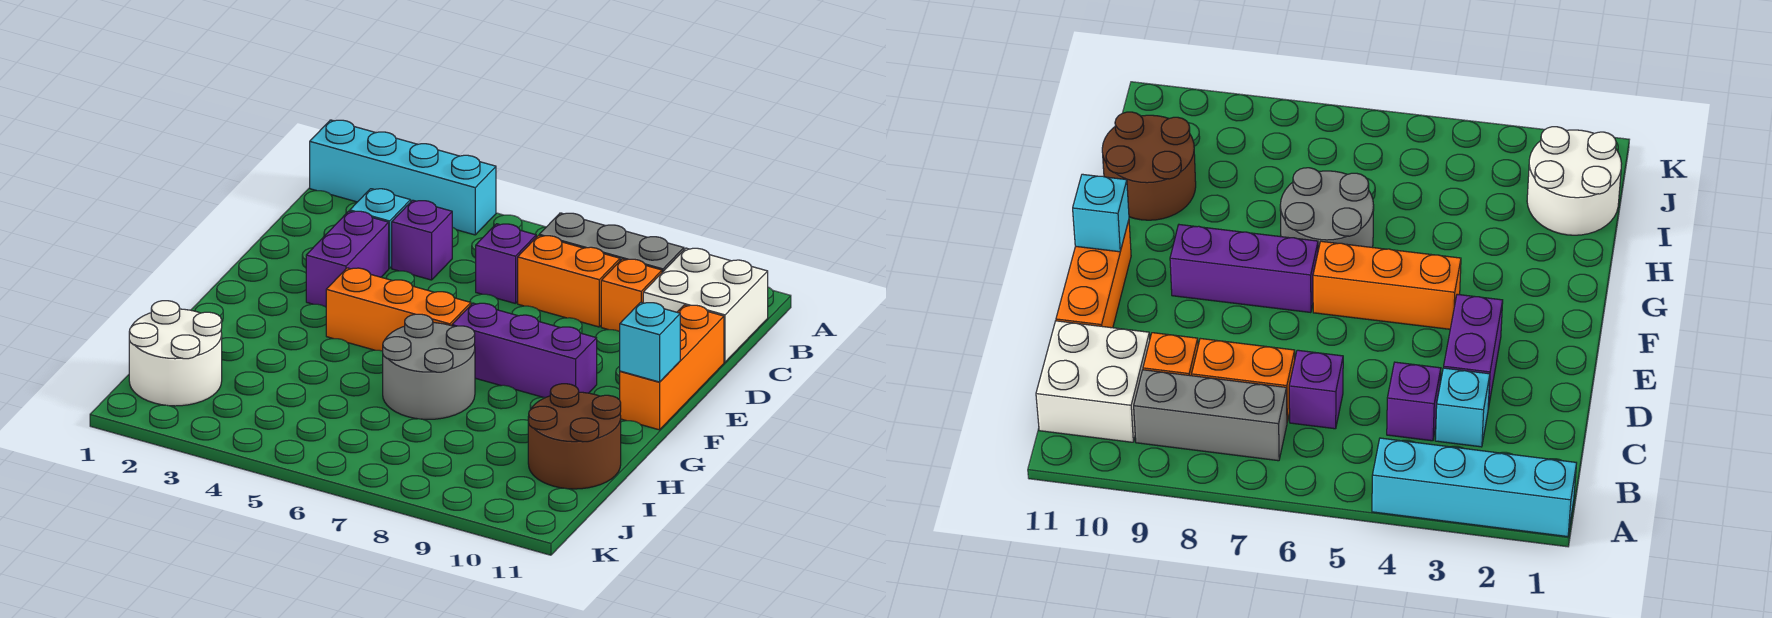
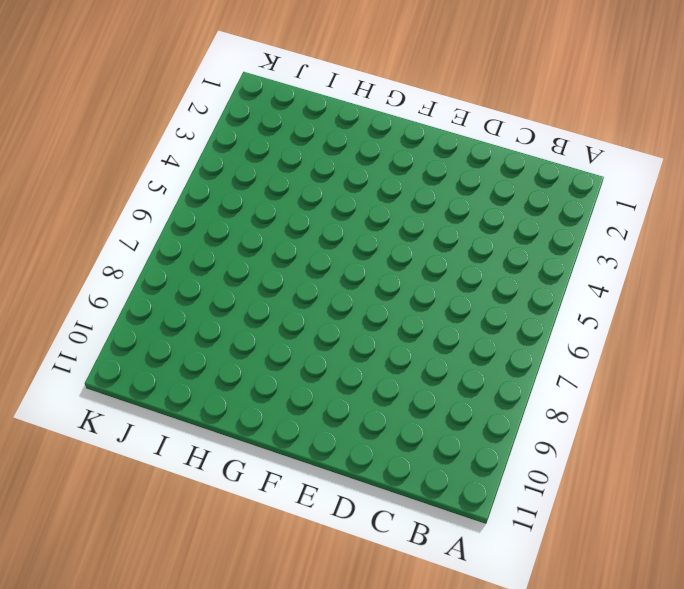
none -> cyan brick A1:A4 level 1
none -> grey brick B7:B9 level 1
none -> white brick B10:C11 level 1

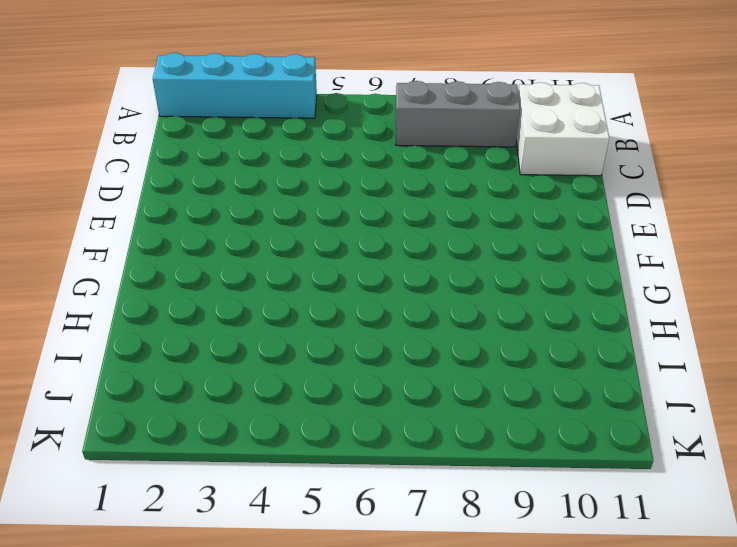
none -> cyan brick C3 level 1
none -> purple brick C4 level 1
none -> purple brick C6 level 1

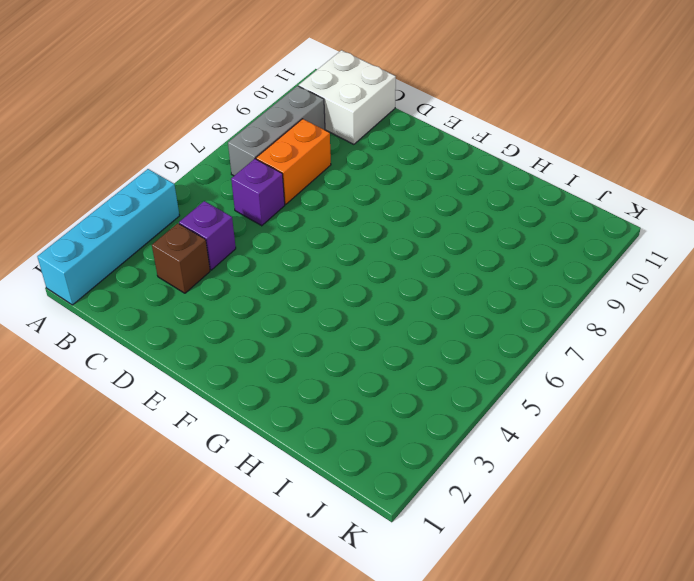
brown brick C3 level 1 -> cyan brick C3 level 1
none -> orange brick C9 level 1
none -> purple brick D3:E3 level 1
none -> orange brick D11:F11 level 1

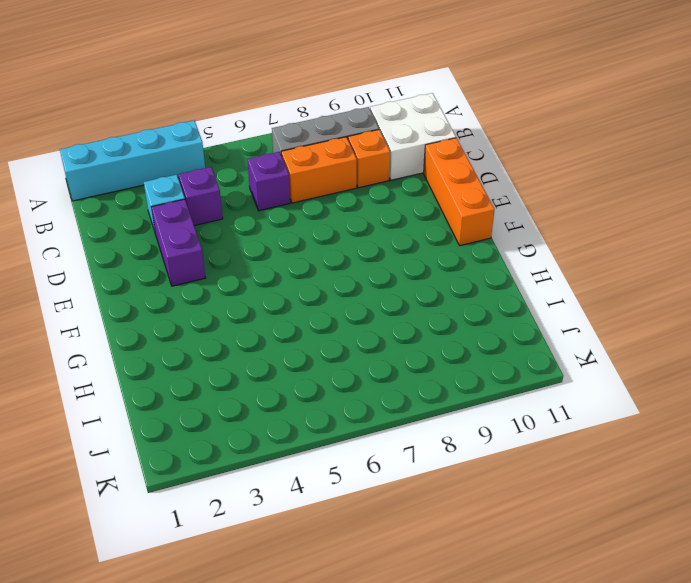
none -> orange brick F4:F6 level 1
none -> purple brick F7:F9 level 1
none -> grey round brick G6:H7 level 1

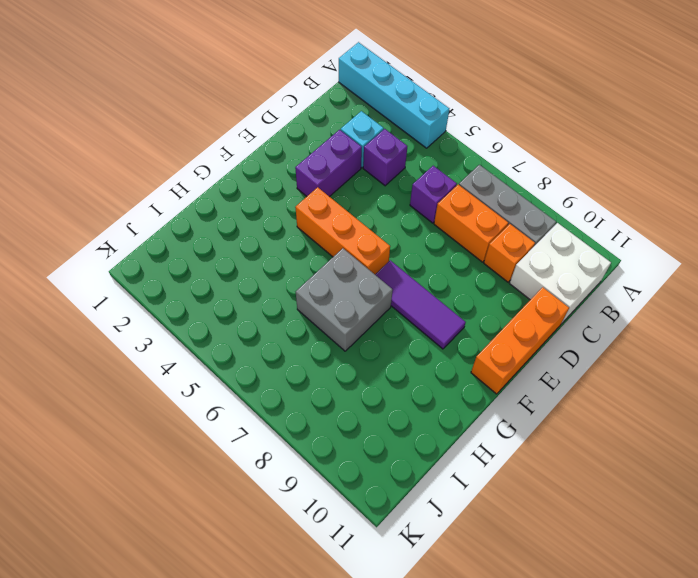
purple tile F7:F9 level 1 -> purple brick F7:F9 level 1
grey brick G6:H7 level 1 -> grey round brick G6:H7 level 1
none -> brown round brick H10:I11 level 1
none -> white round brick I1:J2 level 1
none -> cyan brick F11 level 2

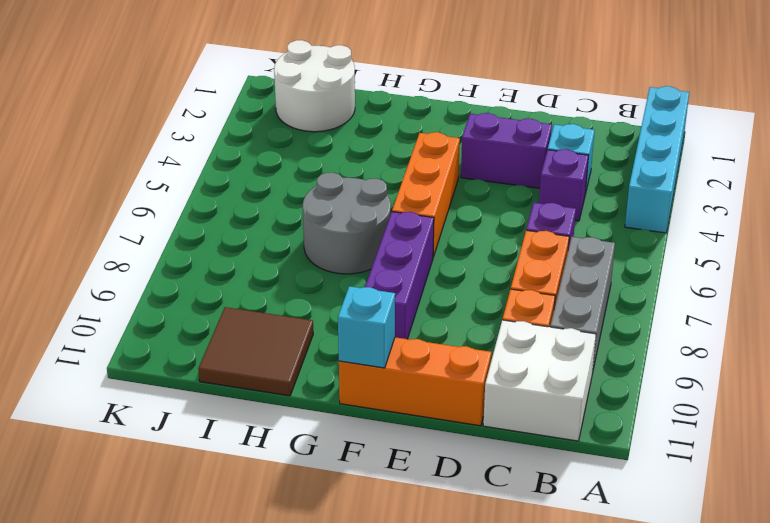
brown tile H10:I11 level 1 -> brown round brick H10:I11 level 1

